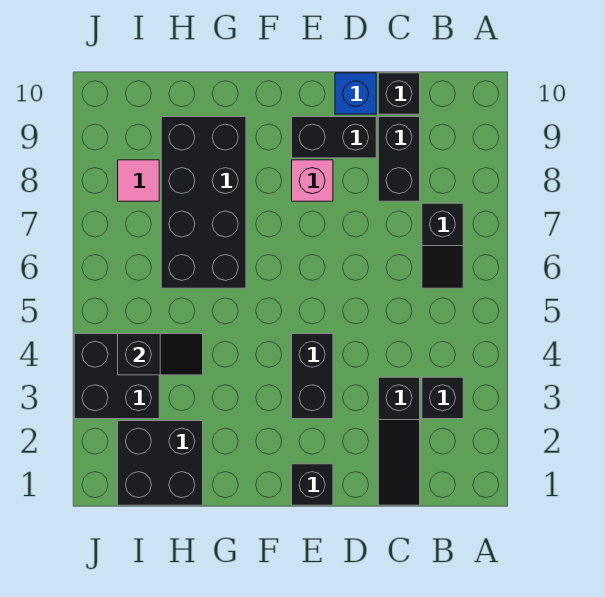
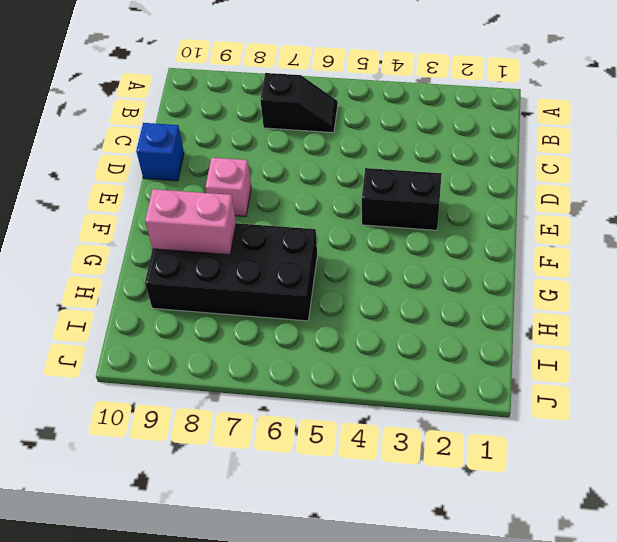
pink brick G8:G9 level 2 -> none
none -> black brick B3 level 1
none -> black slope C1:C3 level 1 top 3
none -> black brick C8:C9 level 1

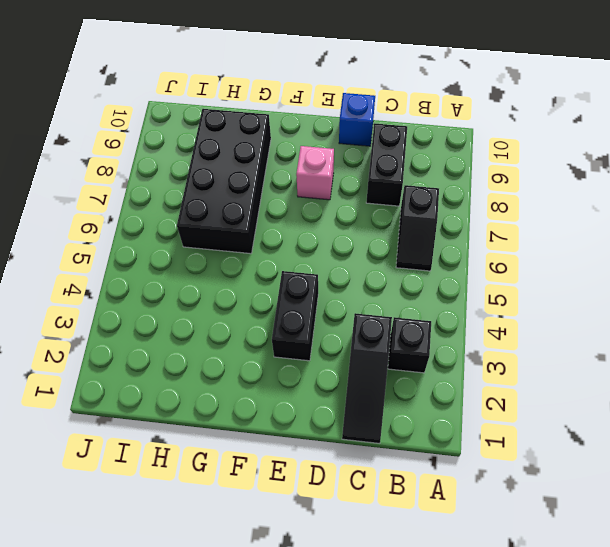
none -> black brick C10 level 1
none -> black brick D9:E9 level 1
none -> black brick E1 level 1

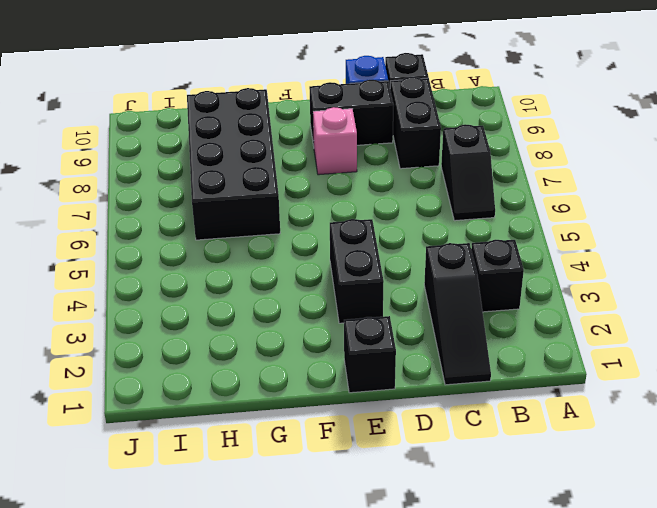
none -> black brick H1:I2 level 1
none -> black brick I3:J4 level 1
none -> pink tile I8 level 1

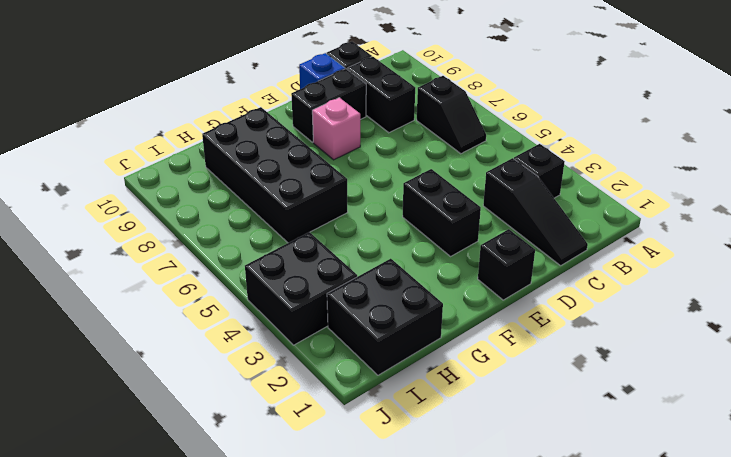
none -> pink tile I8 level 1
none -> black slope H4:I4 level 2 top I

